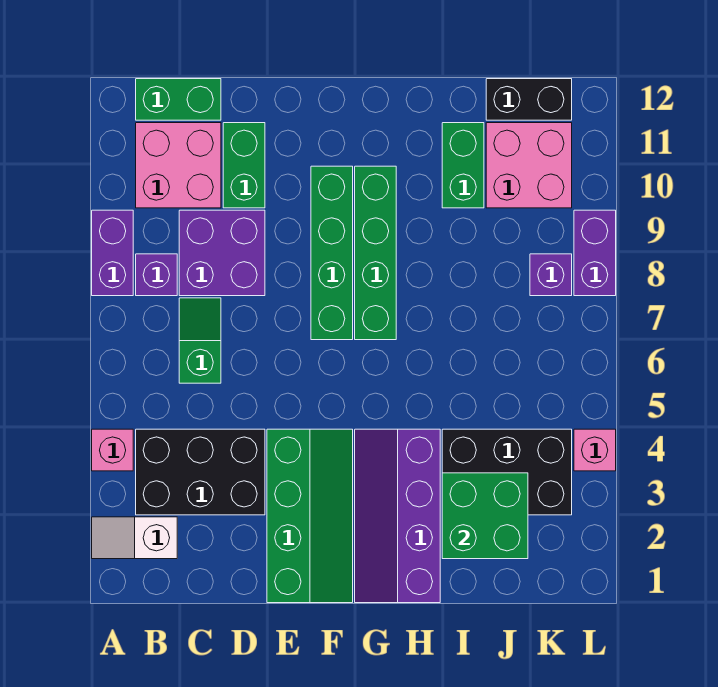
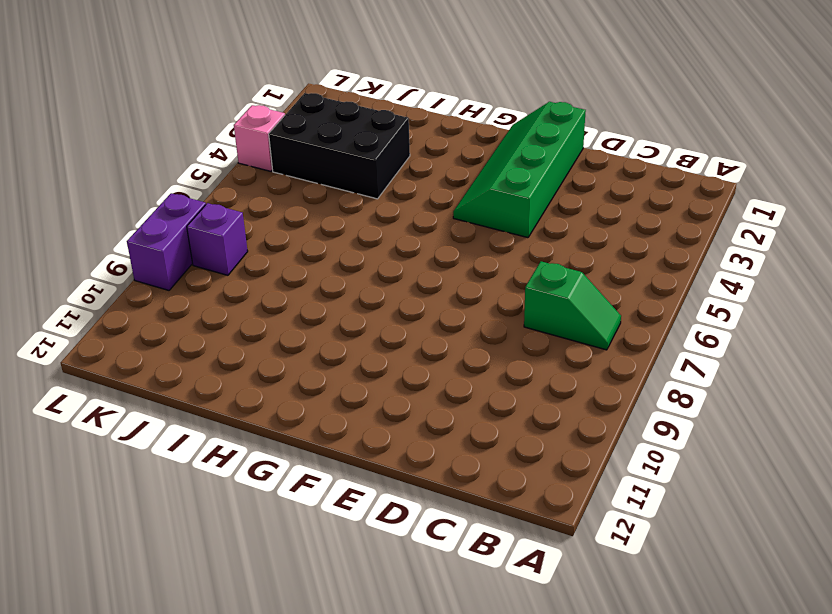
green slope B7:C7 level 1 top C -> green slope C6:C7 level 1 top 6
none -> white slope A2:B2 level 1 top B
none -> pink brick A4 level 1
none -> purple brick A8:A9 level 1

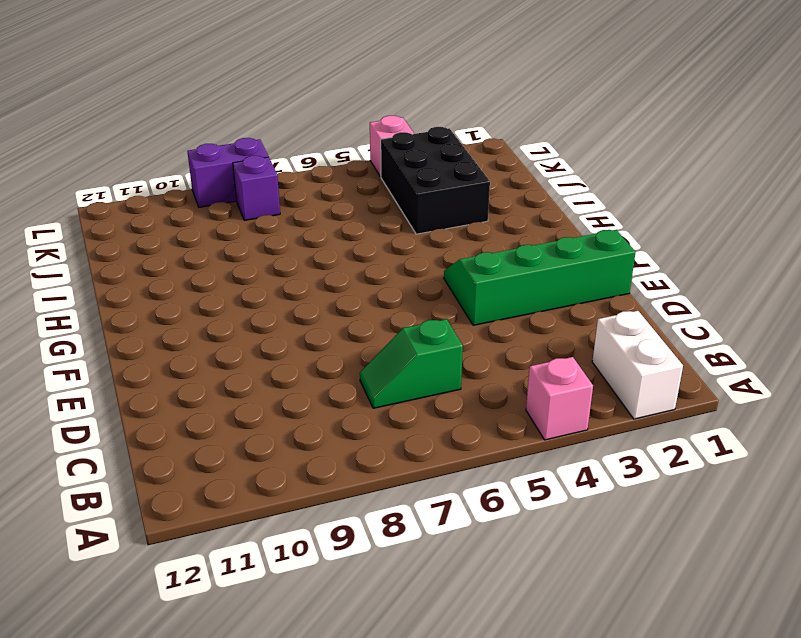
white brick A2:B2 level 1 -> white slope A2:B2 level 1 top B
none -> purple brick A8:A9 level 1
none -> black brick B3:D4 level 1
none -> purple brick B8 level 1

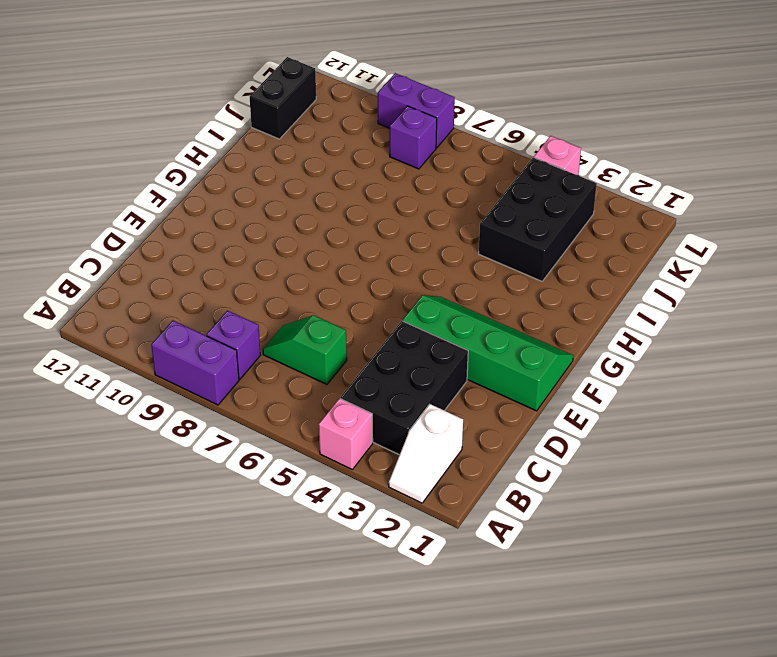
none -> pink brick B10:C11 level 1
none -> green brick B12:C12 level 1
none -> purple brick C8:D9 level 1

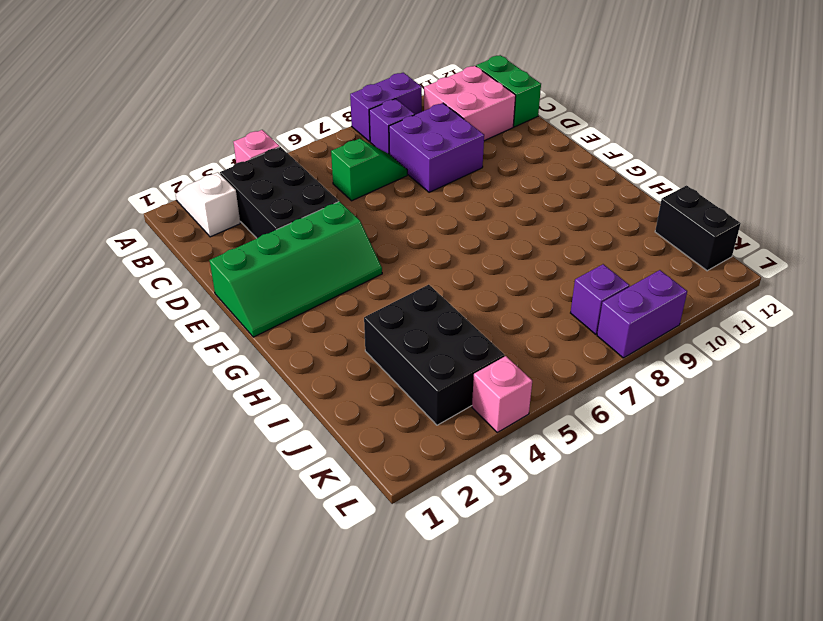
none -> green brick D10:D11 level 1
none -> green brick F7:F10 level 1
none -> purple slope G1:H4 level 1 top H

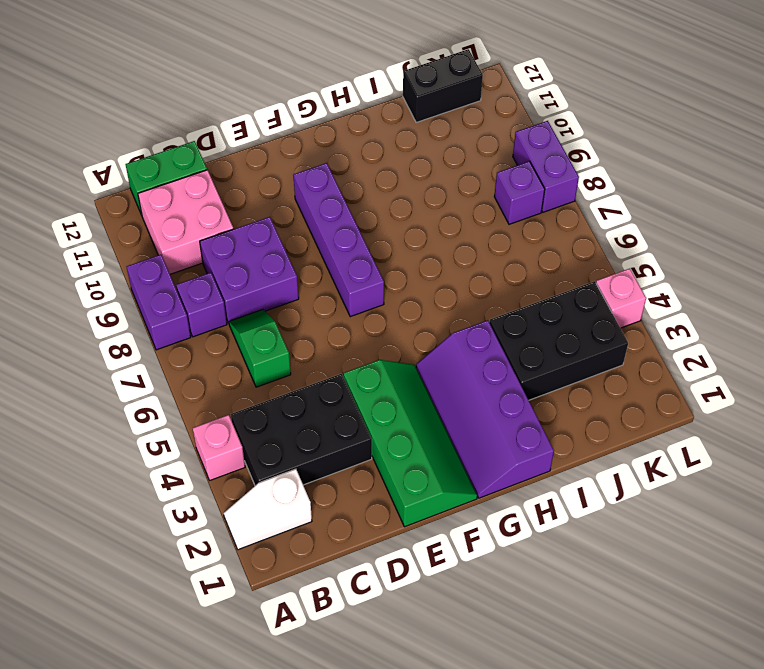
purple brick F7:F10 level 1 -> green brick F7:F10 level 1
none -> green brick D10:D11 level 1
none -> green brick G7:G10 level 1
none -> green brick I10:I11 level 1

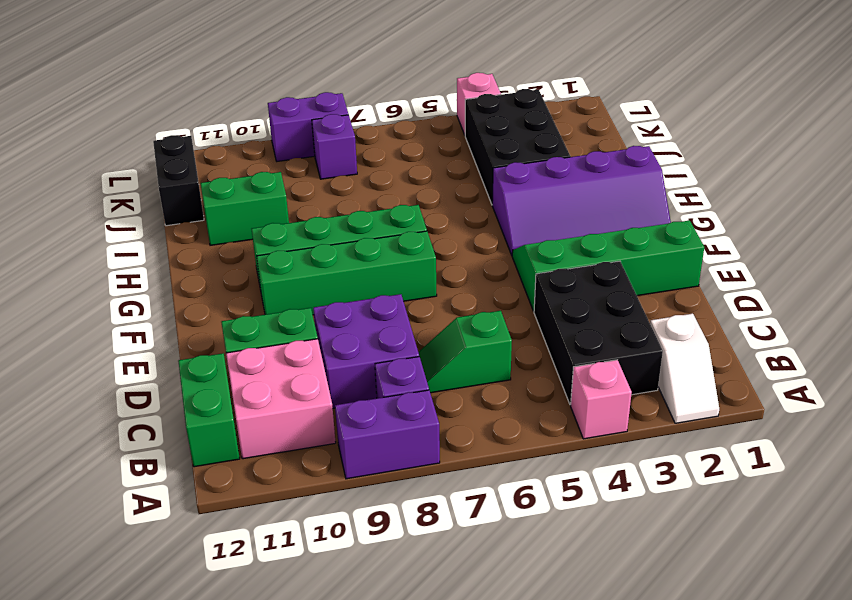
none -> pink brick J10:K11 level 1
none -> green brick I2:J3 level 2

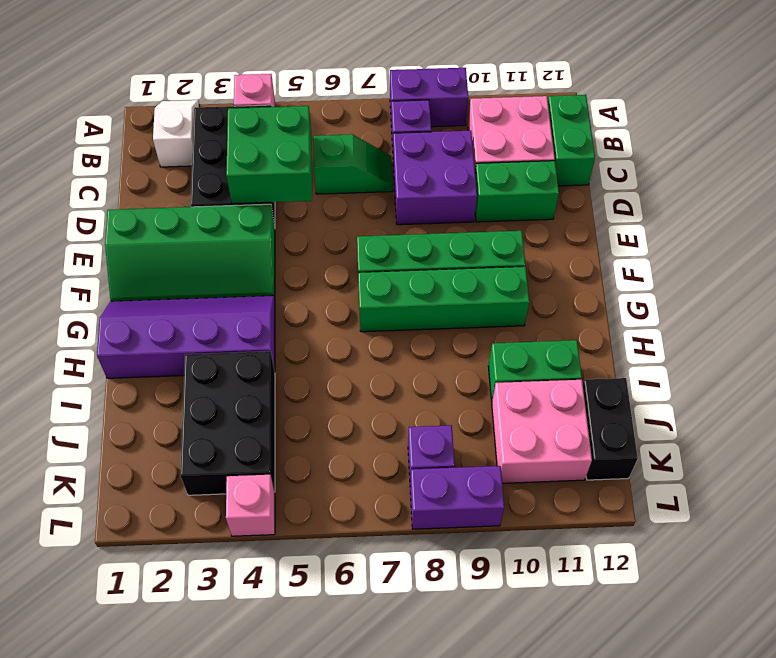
green brick C4:D5 level 2 -> green brick I2:J3 level 2

